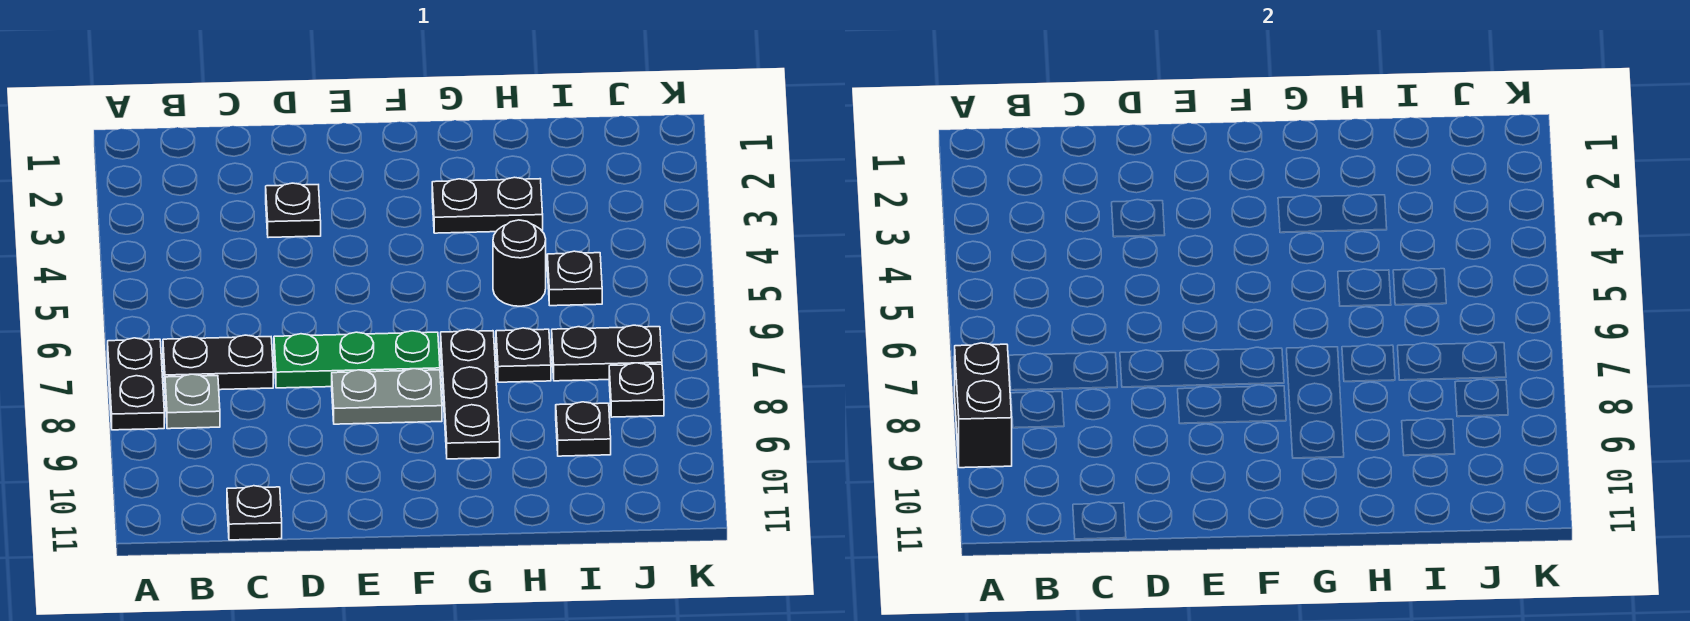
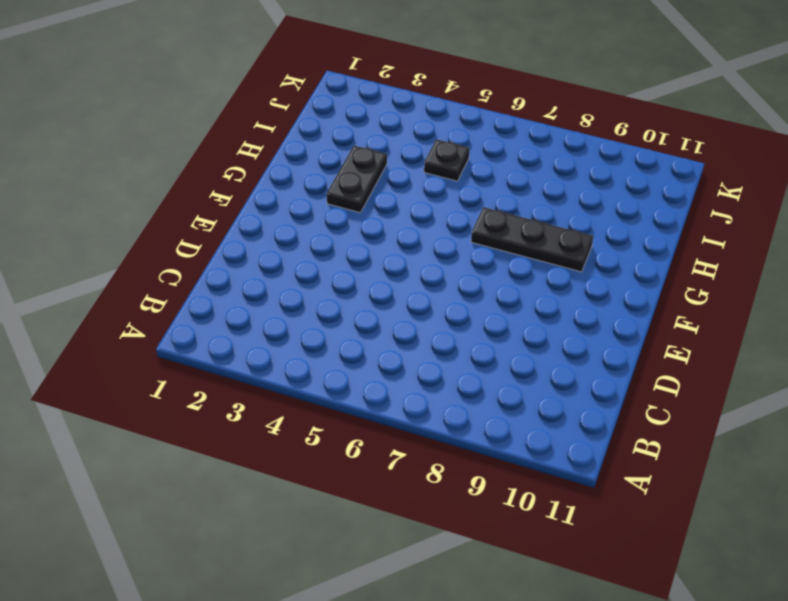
none -> black plate A7:A8 level 1
none -> black plate B7:C7 level 1
none -> grey plate B8 level 1

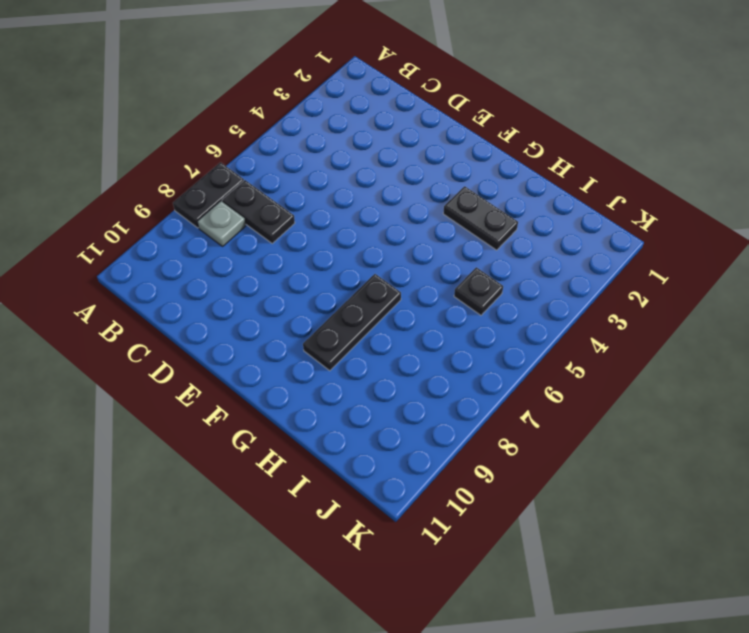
none -> black plate C11 level 1
none -> black plate D3 level 1
none -> green plate D7:F7 level 1

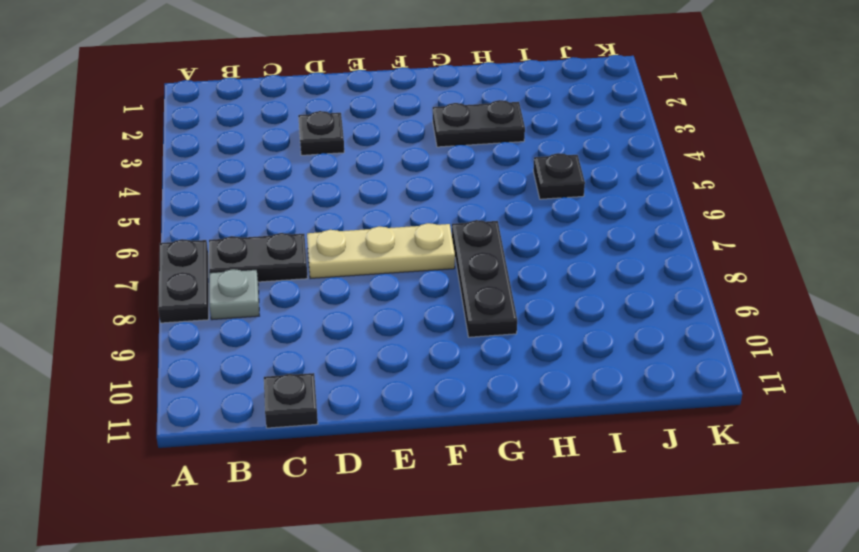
tan plate D7:F7 level 1 -> green plate D7:F7 level 1
none -> grey plate E8:F8 level 1
none -> black round brick H5 level 1
none -> black plate H7 level 1

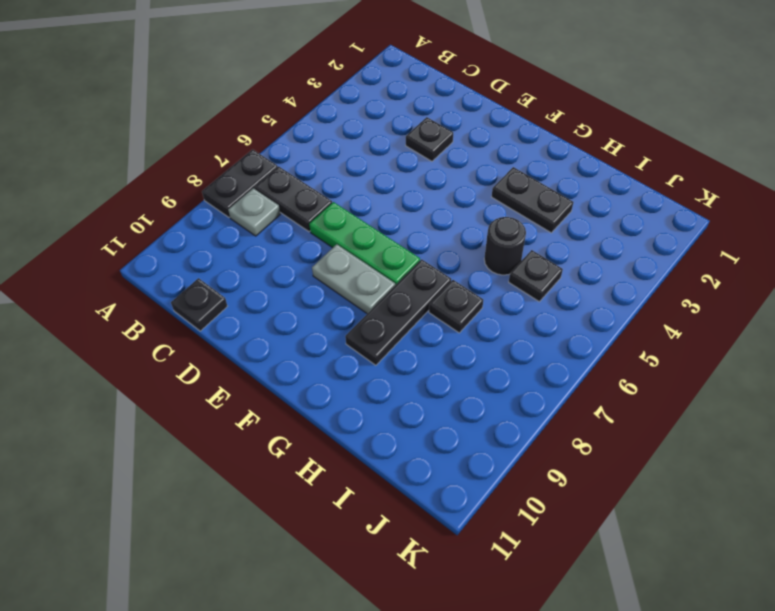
none -> black plate I7:J7 level 1
none -> black plate I9 level 1
none -> black plate J8 level 1

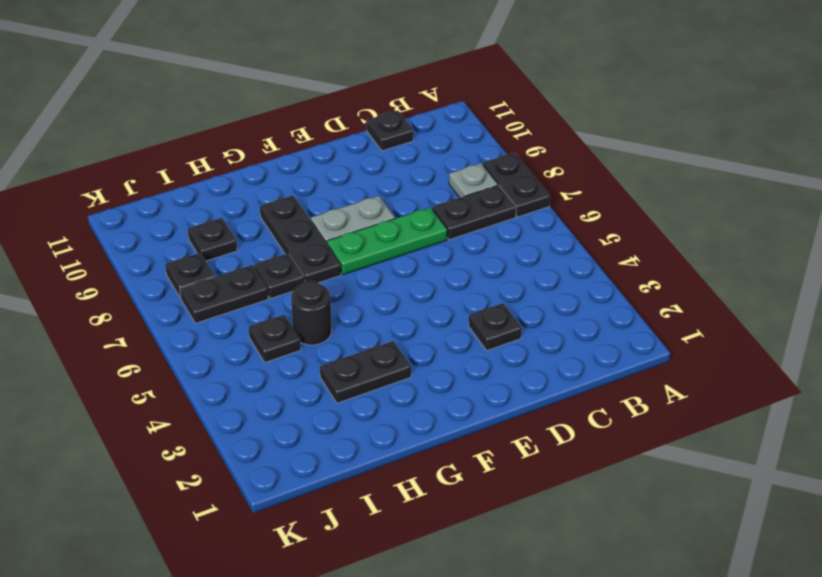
none -> black brick A8:A9 level 2

